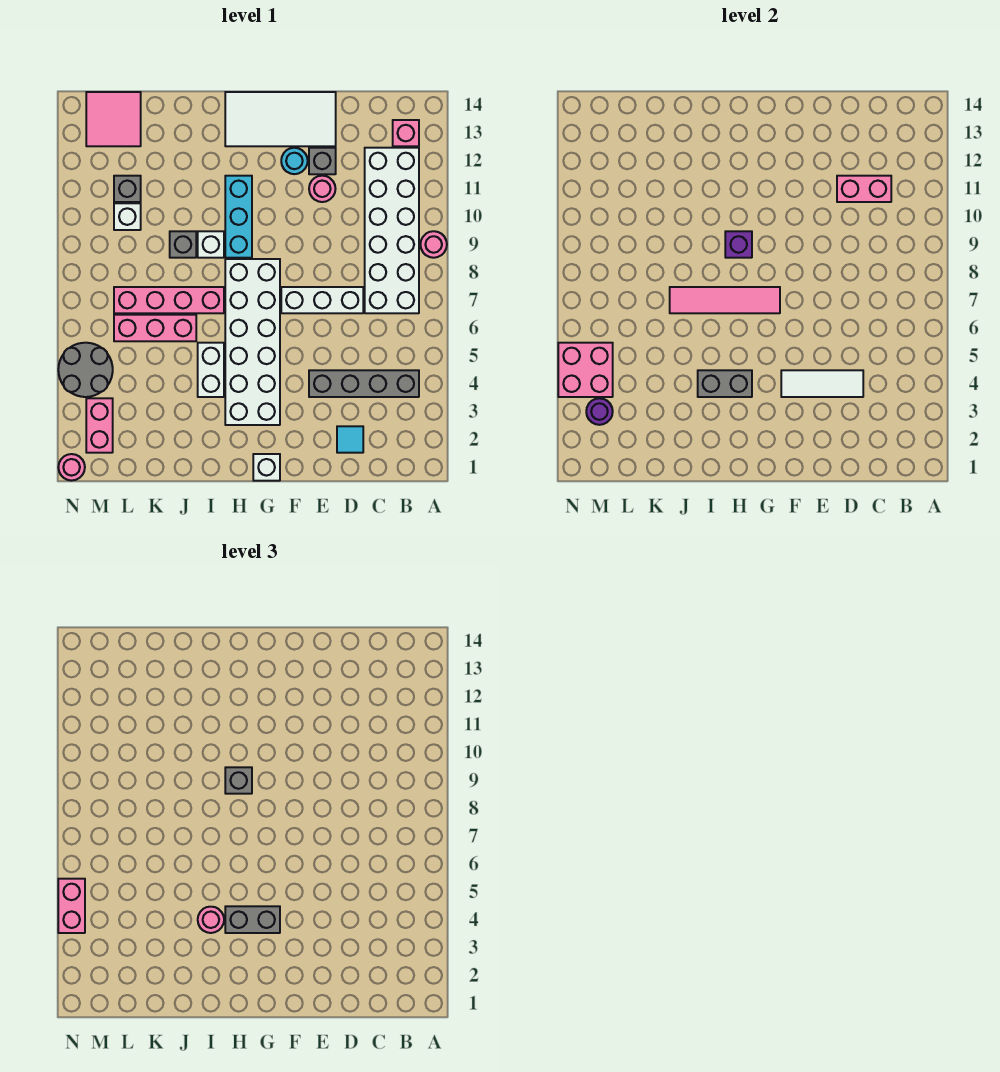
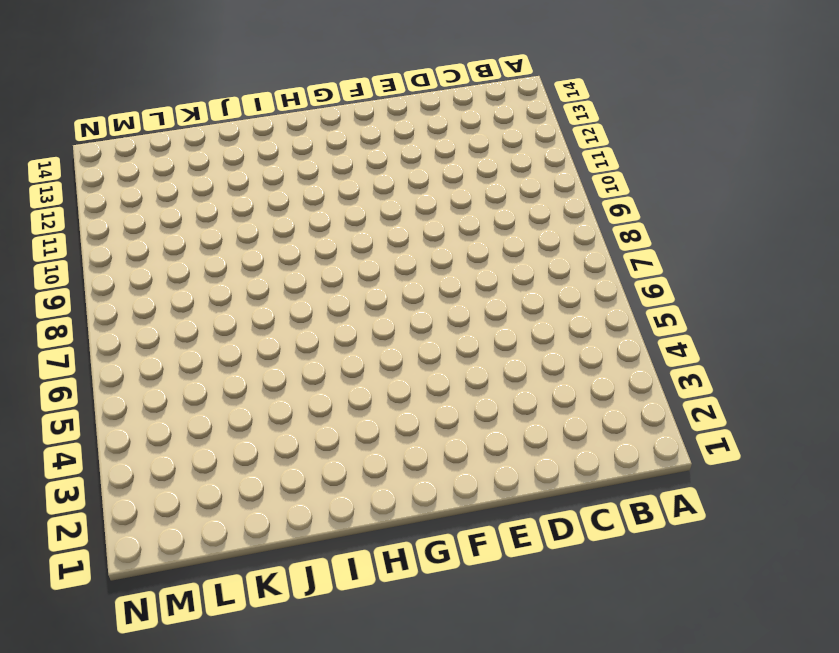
none -> pink round brick A9 level 1
none -> grey brick B4:E4 level 1
none -> white brick B7:C12 level 1
none -> pink brick B13 level 1

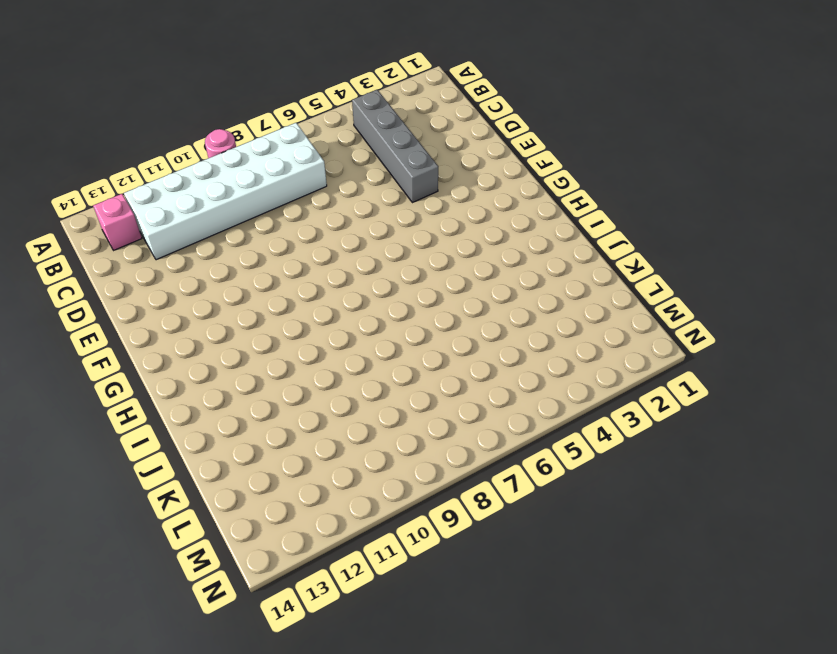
none -> cyan tile D2 level 1
none -> white brick D7:F7 level 1
none -> pink round brick E11 level 1
none -> grey brick E12 level 1

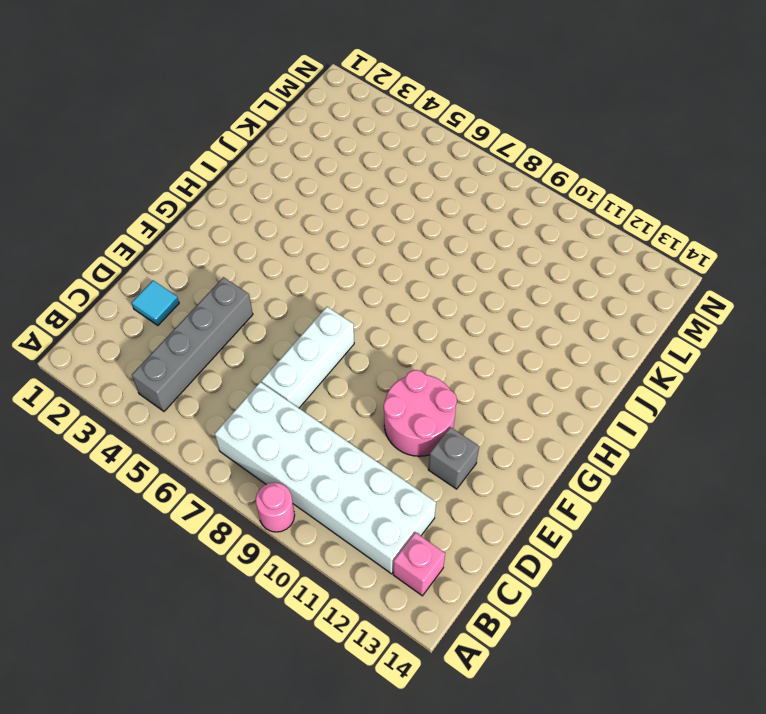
pink round brick E10:F11 level 1 -> pink round brick E11 level 1
none -> white tile E13:H14 level 1
none -> cyan round brick F12 level 1
none -> white brick G1 level 1
none -> white brick G3:H8 level 1

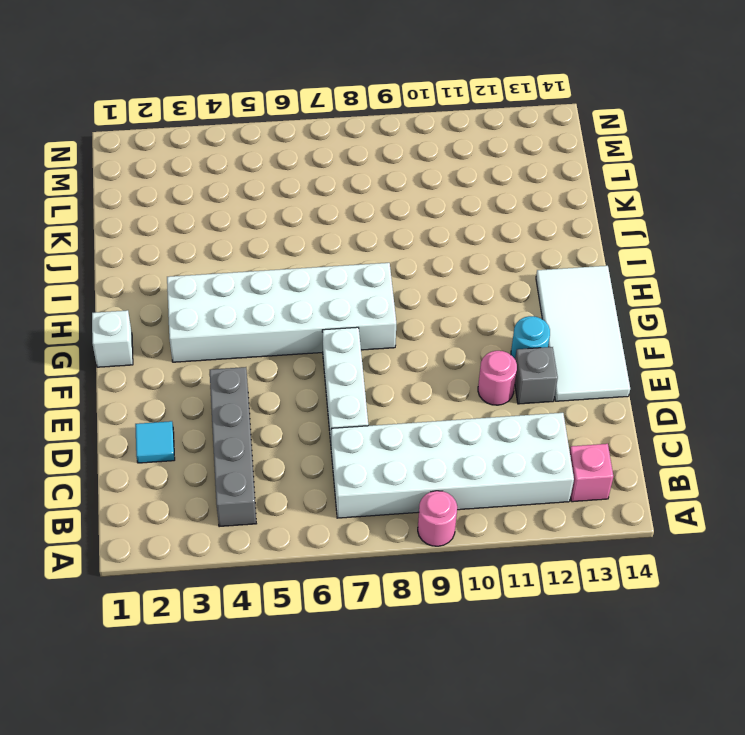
none -> cyan brick H9:H11 level 1
none -> white brick I4:I5 level 1
none -> pink brick I7:L7 level 1
none -> white brick I9 level 1

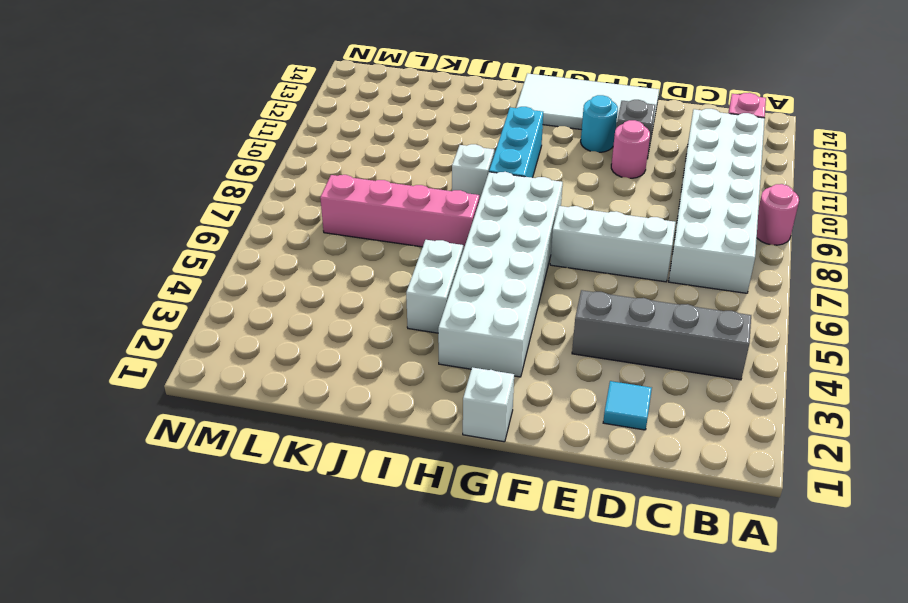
none -> pink brick J6:L6 level 1
none -> grey brick J9 level 1
none -> white brick L10 level 1
none -> grey brick L11 level 1

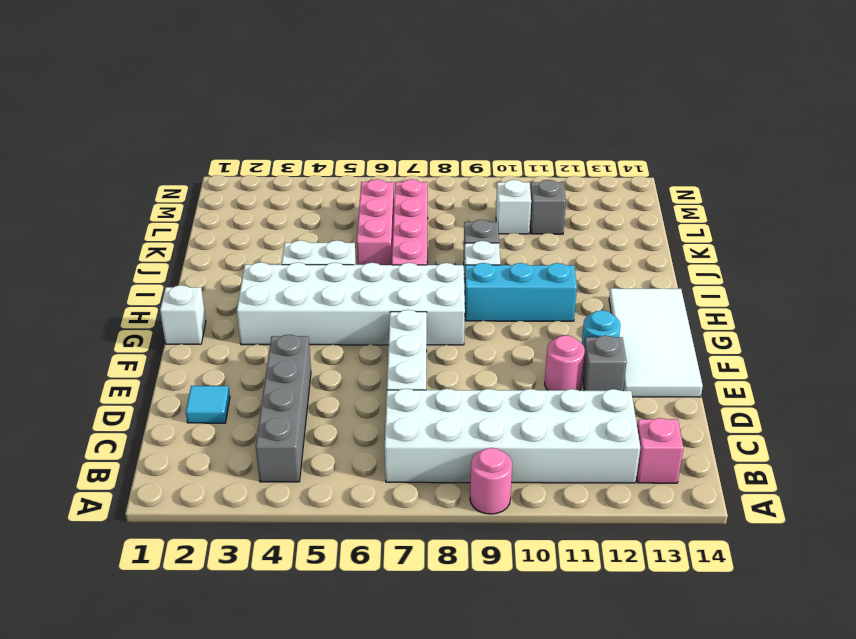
none -> pink tile L13:M14 level 1
none -> pink brick M2:M3 level 1
none -> grey round brick M4:N5 level 1
none -> pink round brick N1 level 1

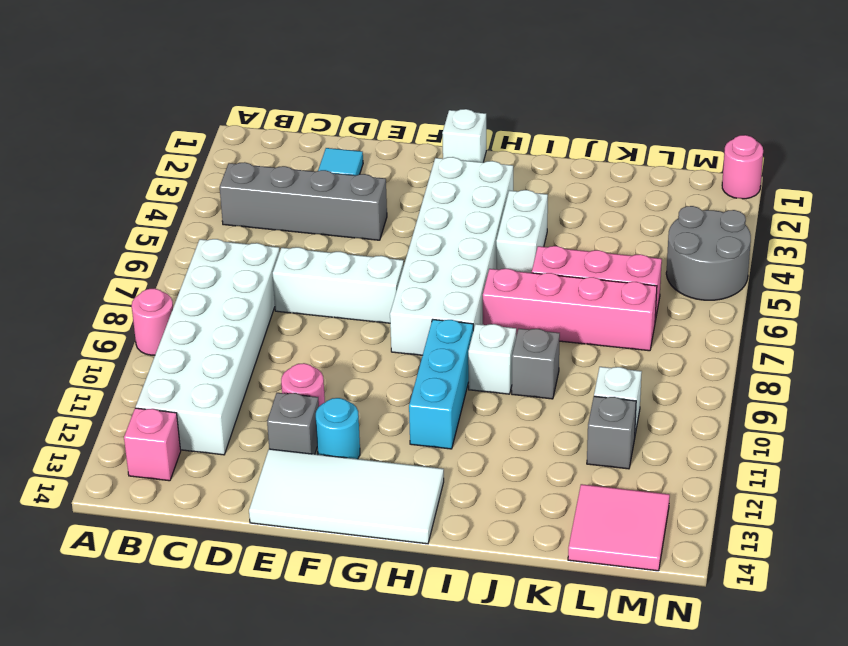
none -> pink brick M2:M3 level 1
none -> pink brick C11:D11 level 2
none -> white tile D4:F4 level 2
none -> pink tile G7:J7 level 2

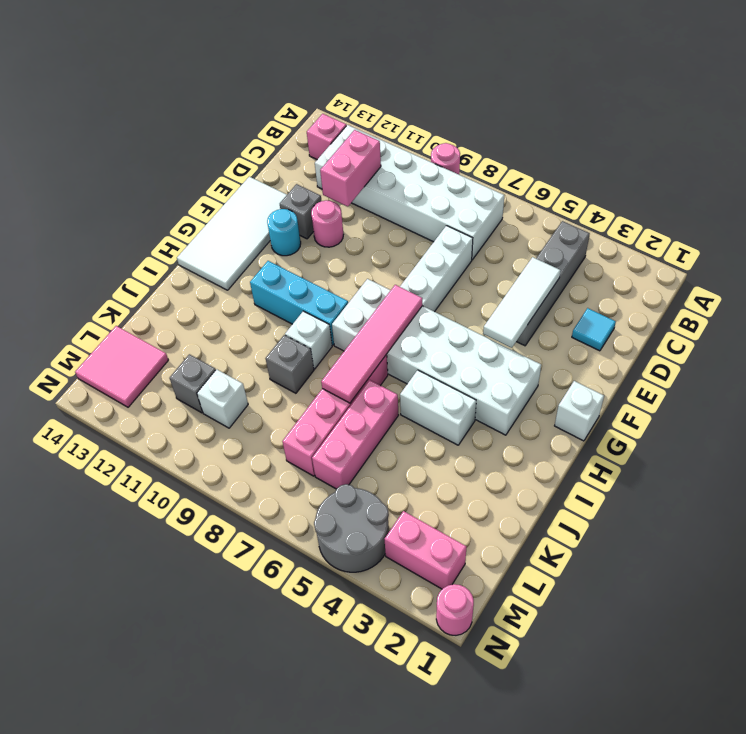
none -> grey brick H4:I4 level 2
none -> purple brick H9 level 2
none -> purple round brick M3 level 2
none -> pink brick M4:N5 level 2

